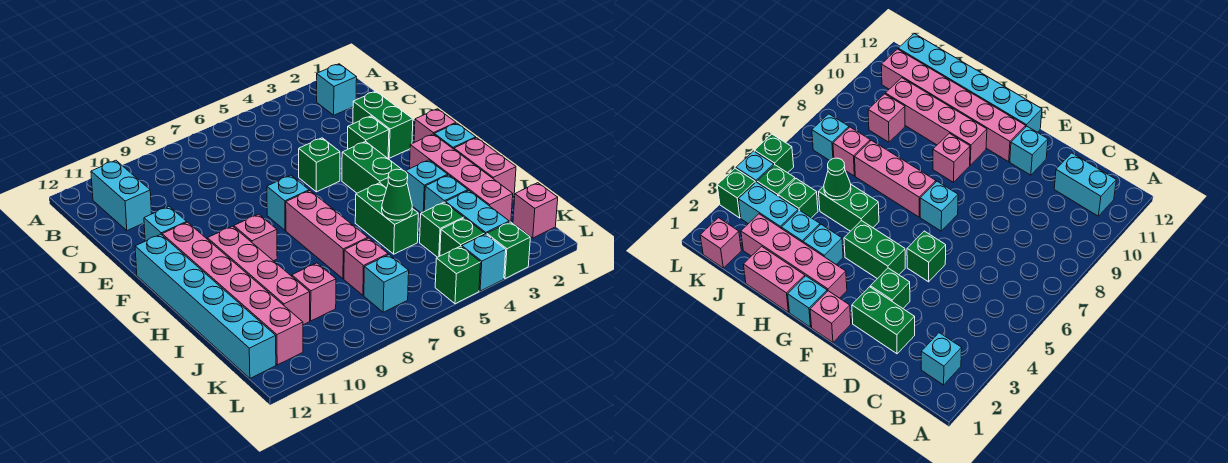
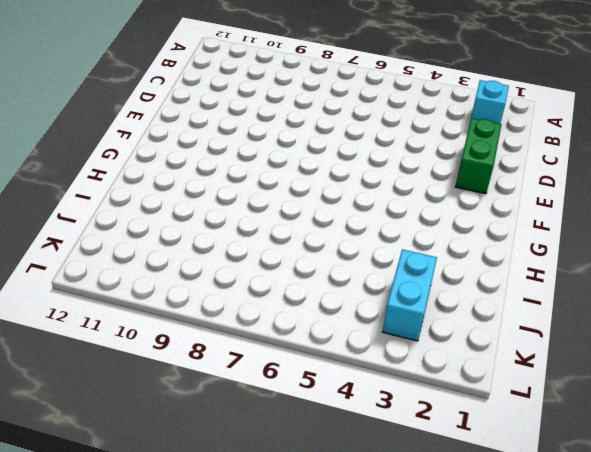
none -> cyan brick B11:C11 level 1
none -> green brick E3 level 1
none -> green brick E5 level 1
none -> cyan brick E11 level 1

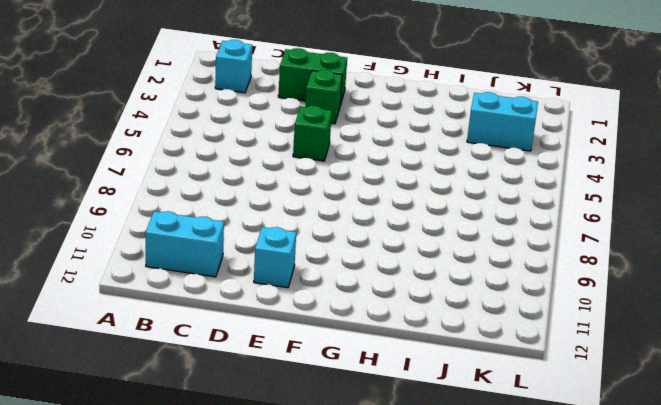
none -> pink brick F1 level 1
none -> green brick F4:G4 level 1
none -> cyan brick F7 level 1
none -> pink brick F11:K11 level 1

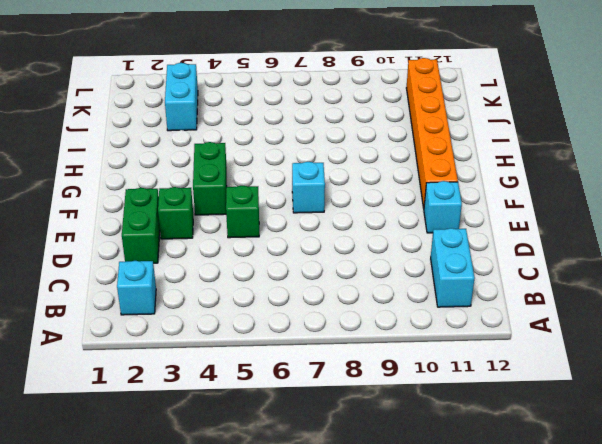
orange brick F11:K11 level 1 -> pink brick F11:K11 level 1
none -> pink brick F1 level 1
none -> cyan brick F12:K12 level 1
none -> cyan brick G1 level 1
none -> pink brick G2:J2 level 1

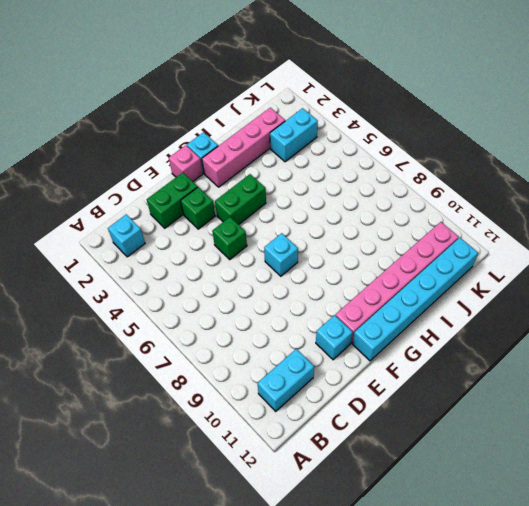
none -> pink brick G7:I7 level 1
none -> pink brick G9 level 1
none -> pink brick G10:J10 level 1
none -> pink brick H1:I1 level 1

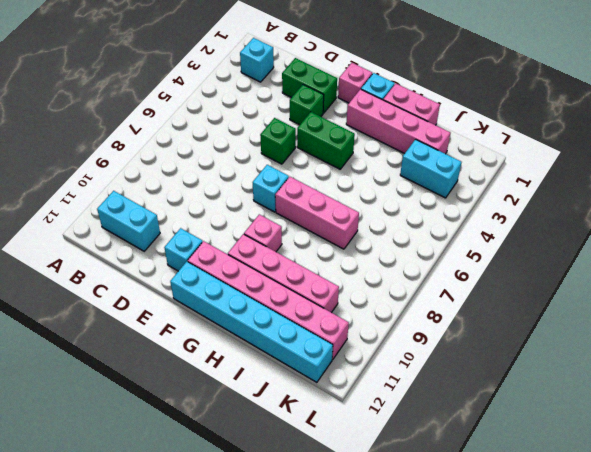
none -> cyan brick H3 level 1
none -> green brick H5:I5 level 1
none -> cyan brick I3 level 1
none -> green brick J4 level 1

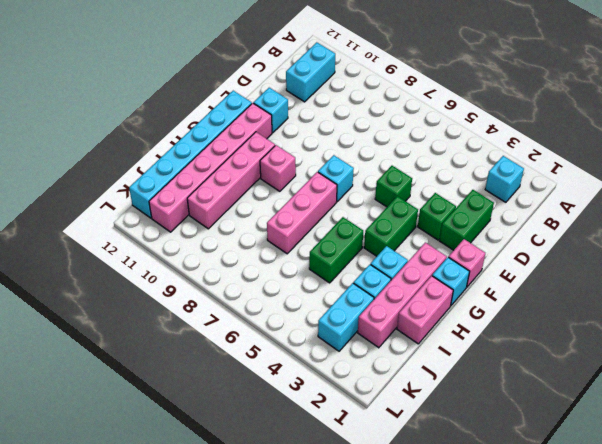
none -> green brick J4 level 1
none -> pink brick J7 level 1
none -> pink brick J9 level 1
none -> pink brick K1 level 1

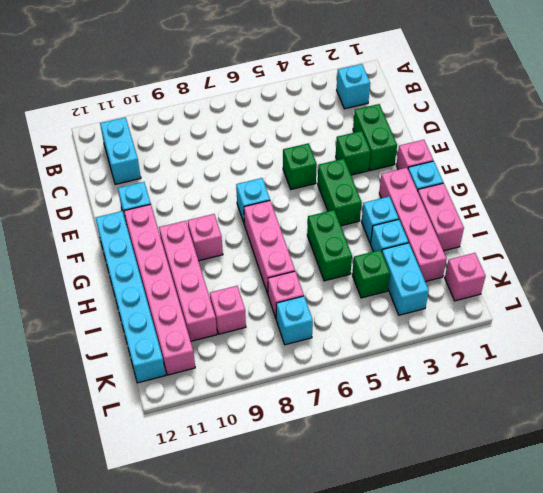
none -> green brick K4 level 1
none -> green brick L3 level 1
none -> cyan brick L4 level 1
none -> green brick L5 level 1

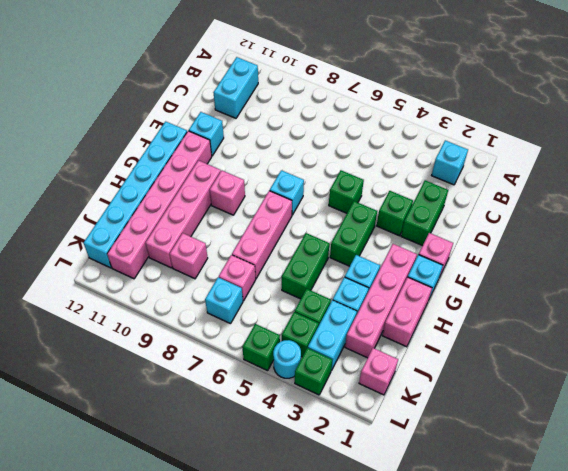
cyan round brick L4 level 1 -> cyan brick L4 level 1
none -> green cone I5 level 2

